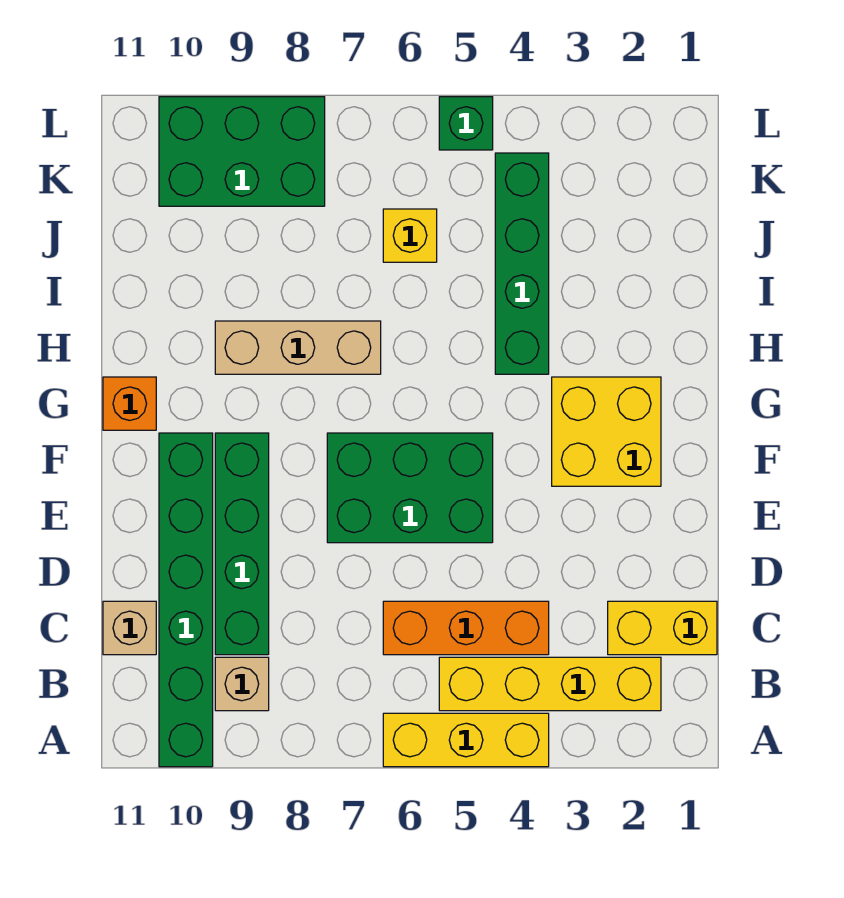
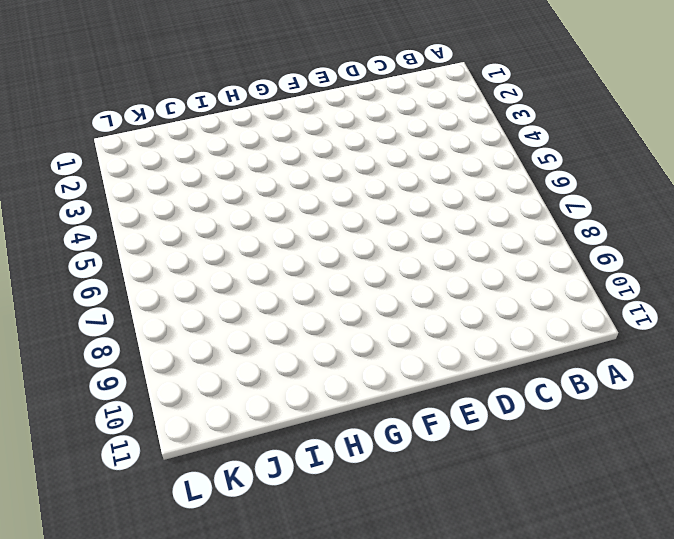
none -> yellow brick A4:A6 level 1
none -> green brick A10:F10 level 1
none -> yellow brick B2:B5 level 1

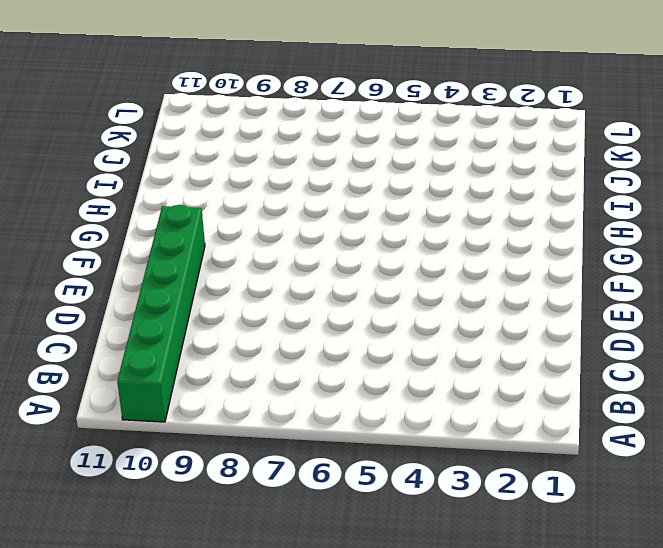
none -> yellow brick A4:A6 level 1
none -> yellow brick B2:B5 level 1
none -> tan brick B9 level 1

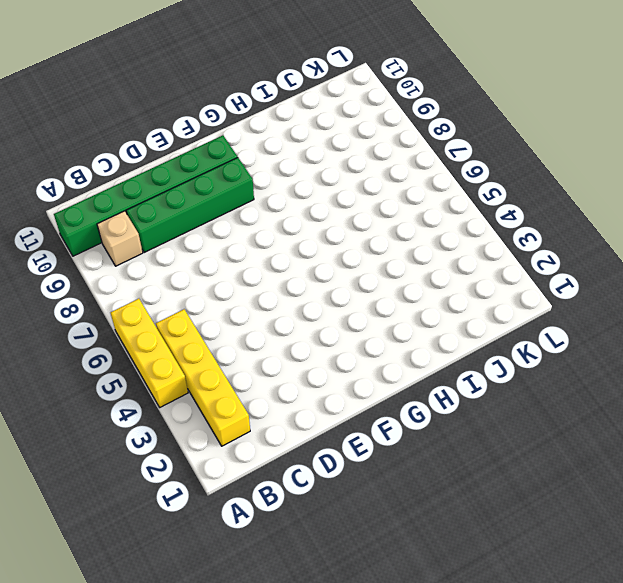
none -> yellow brick C1:C2 level 1
none -> orange brick C4:C6 level 1
none -> tan brick C11 level 1

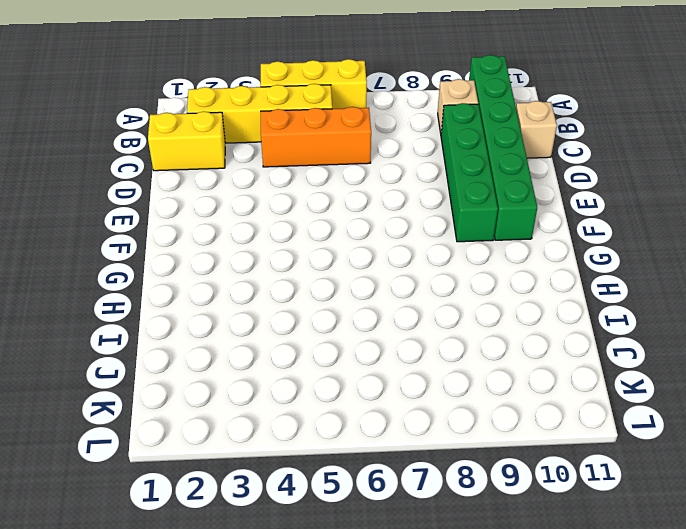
none -> green brick E5:F7 level 1
none -> yellow brick F2:G3 level 1
none -> orange brick G11 level 1

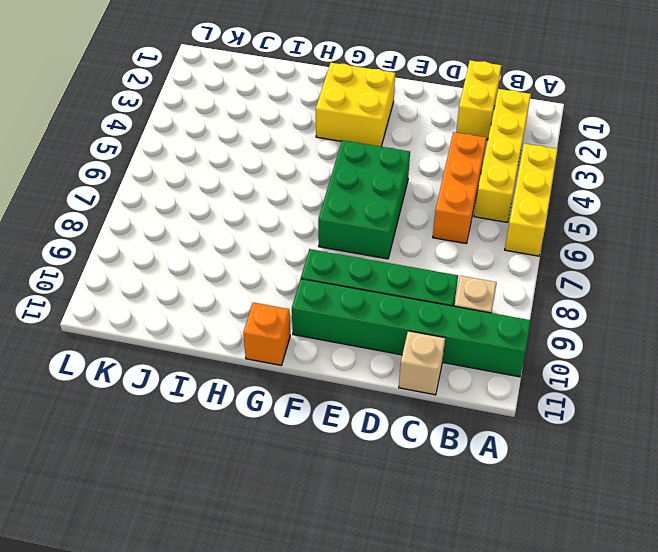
none -> green brick H4:K4 level 1
none -> tan brick H7:H9 level 1
none -> yellow brick J6 level 1

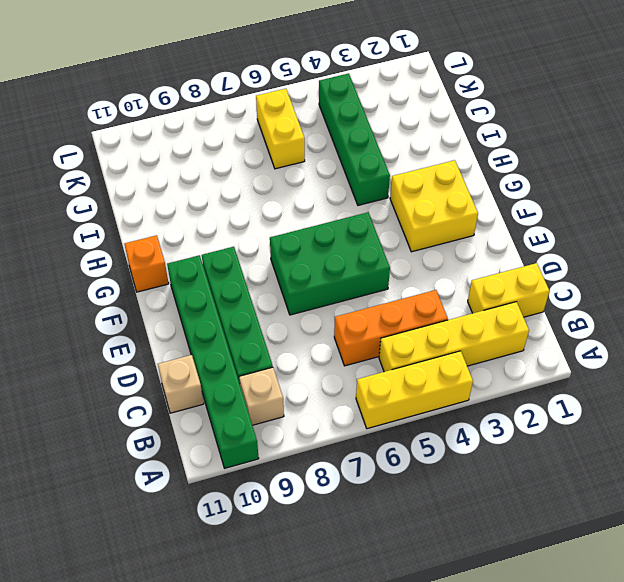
yellow brick J6:K6 level 1 -> yellow brick J6 level 1
none -> tan brick H7:H9 level 1
none -> green brick K8:L10 level 1
none -> green brick L5 level 1

